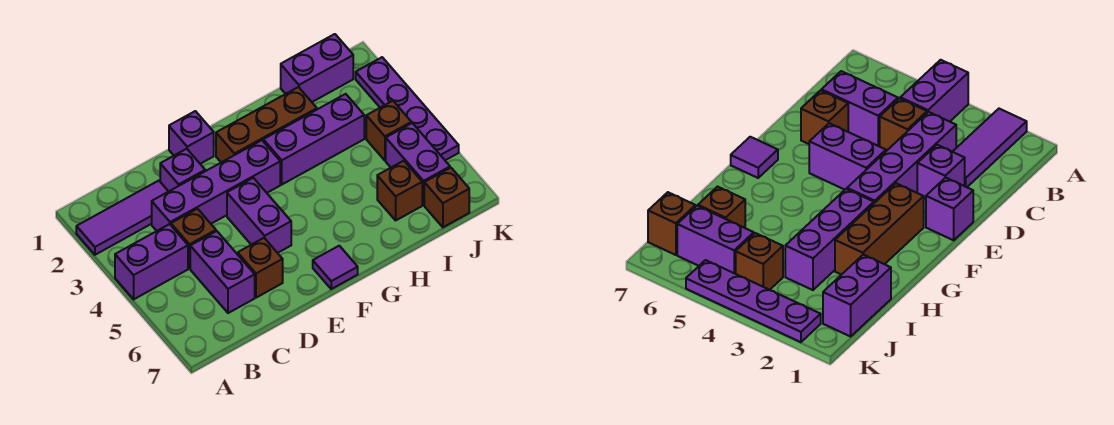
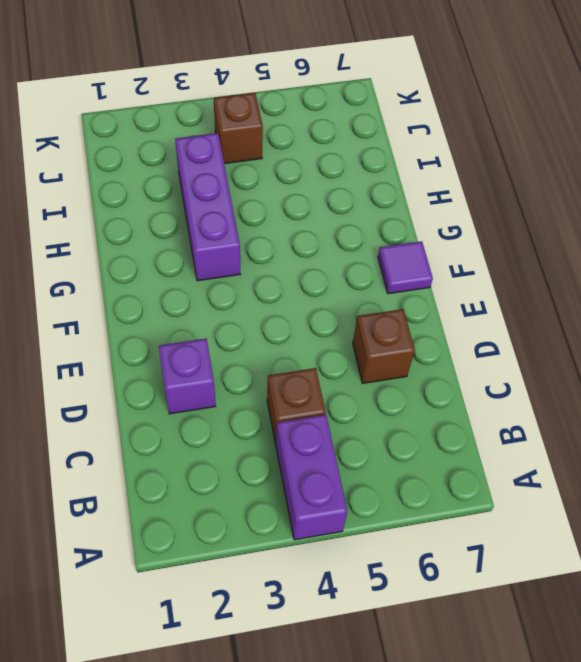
none -> purple tile A2:C2 level 1
none -> purple brick C3:F3 level 1
none -> purple brick C5:C6 level 1

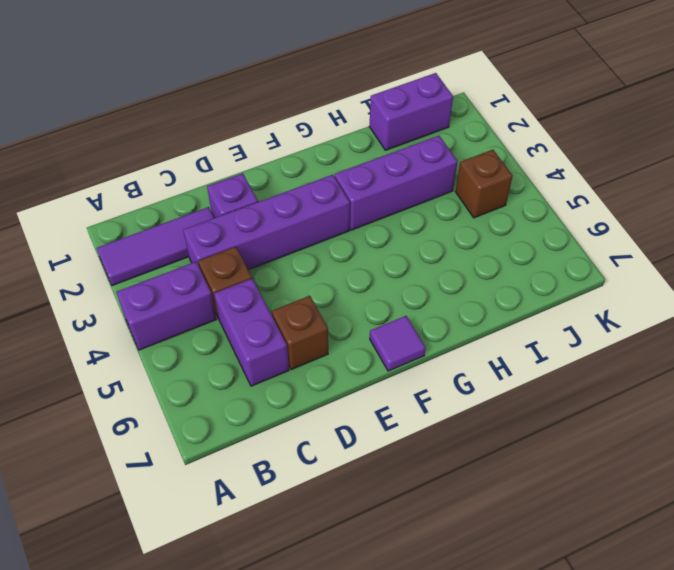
none -> purple brick E1 level 1
none -> purple brick E4:E5 level 1
none -> brown brick F2:H2 level 1

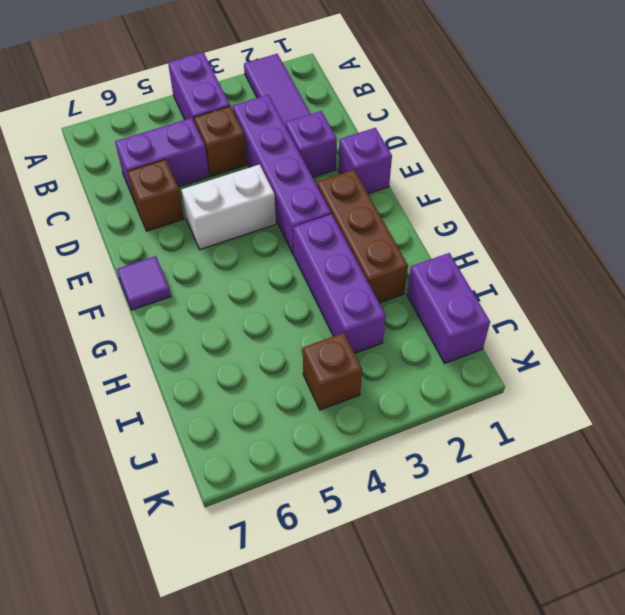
white brick E4:E5 level 1 -> purple brick E4:E5 level 1
none -> brown brick I6 level 1
none -> purple brick J5:J6 level 1
none -> brown brick J7 level 1

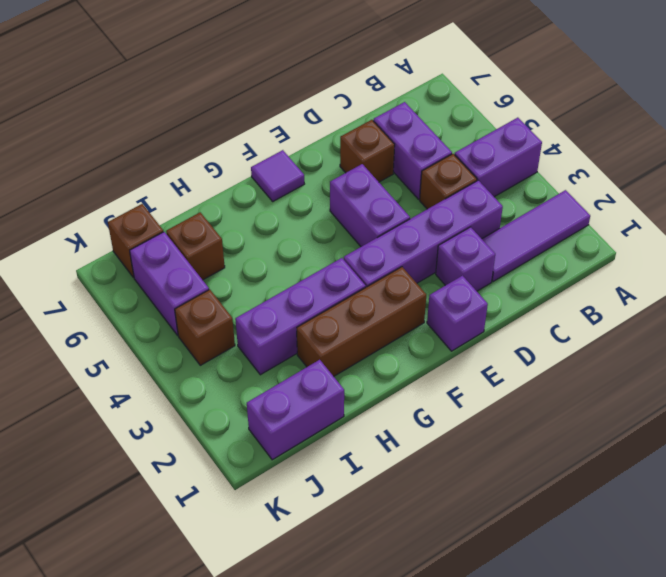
none -> purple plate K2:K5 level 1

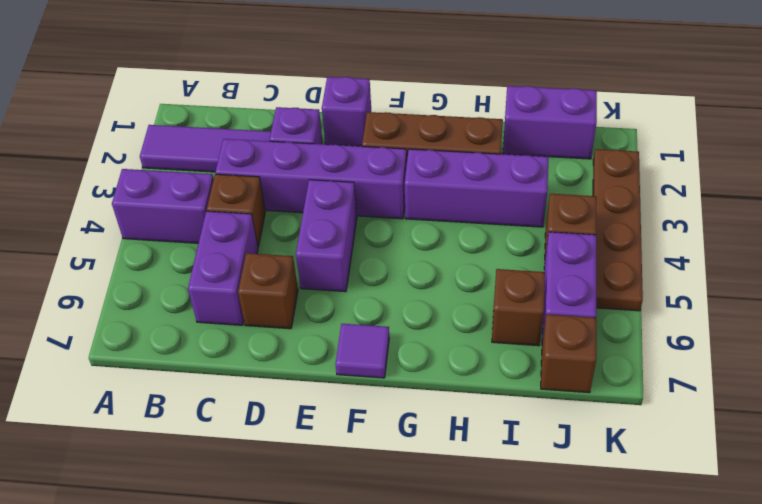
brown plate K2:K5 level 1 -> purple plate K2:K5 level 1

